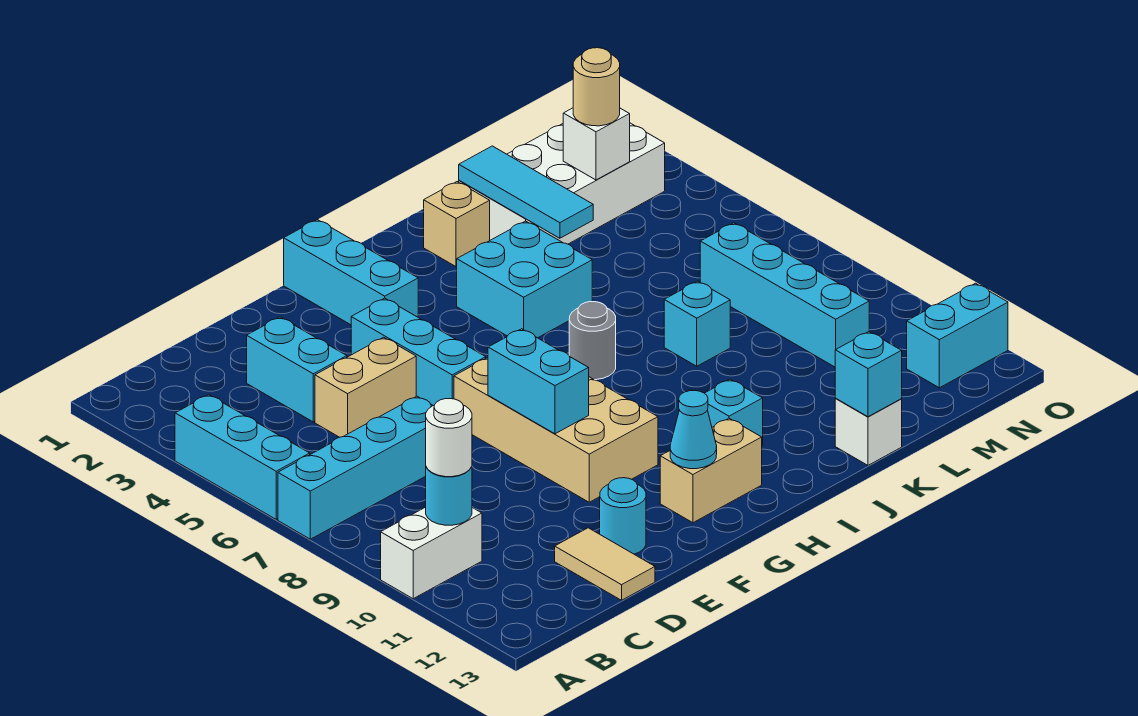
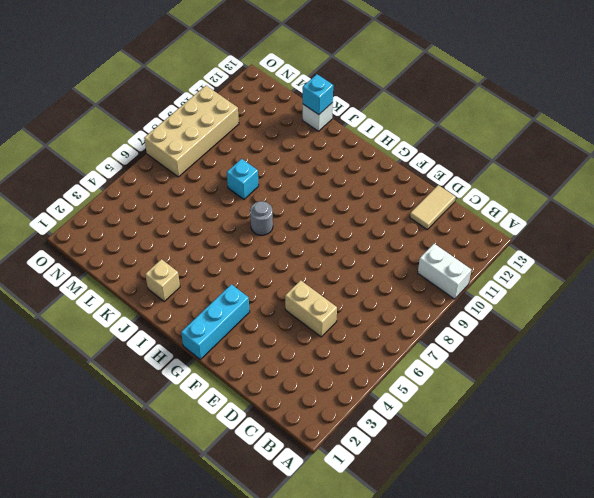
tan brick N7:O10 level 1 -> tan brick F7:G10 level 1
none -> cyan brick A4:A6 level 1
none -> cyan brick A7:D7 level 1
none -> cyan brick D3:D4 level 1

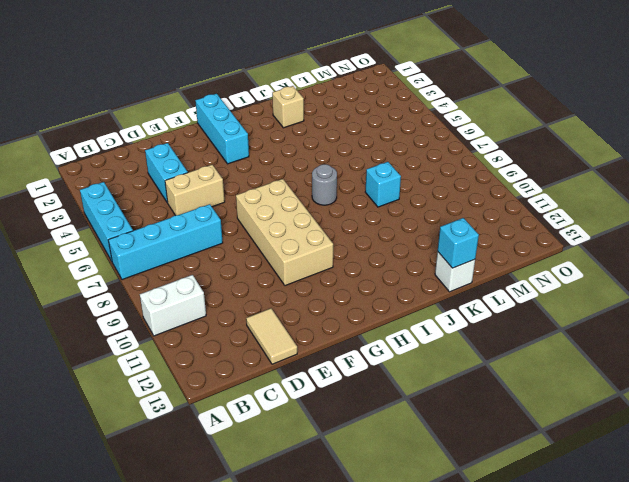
none -> cyan round brick E12 level 1
none -> cyan brick F4:F6 level 1
none -> tan brick G12:H12 level 1

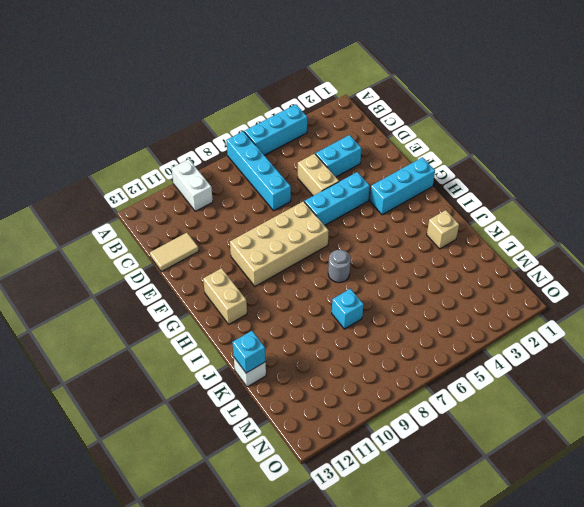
none -> cyan round brick E12 level 1
none -> cyan brick I4:J5 level 1
none -> cyan brick I11 level 1

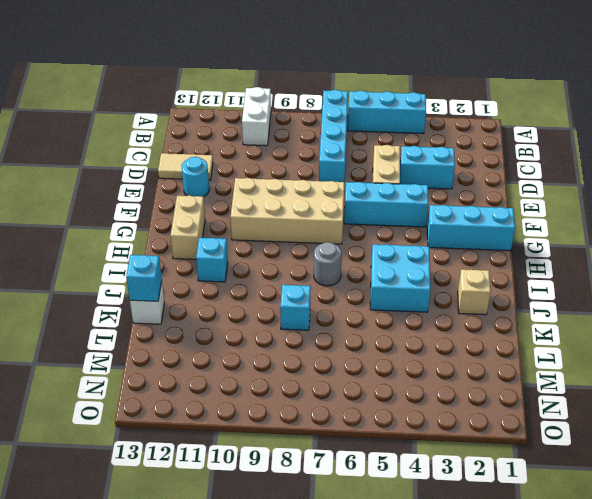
none -> white brick K2:N3 level 1
none -> cyan brick M7:M10 level 1
none -> cyan brick N12:O12 level 1

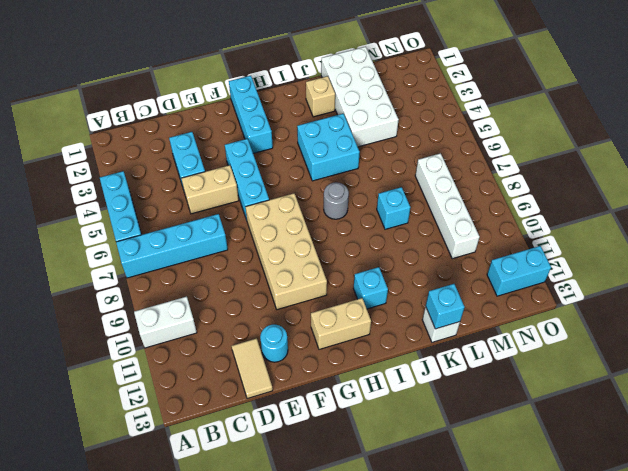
white brick K1:L4 level 1 -> white brick K2:N3 level 1
white brick M7:M10 level 1 -> cyan brick M7:M10 level 1
none -> cyan round brick B10 level 2
none -> cyan brick F8:F9 level 2
none -> cyan cone G12 level 2

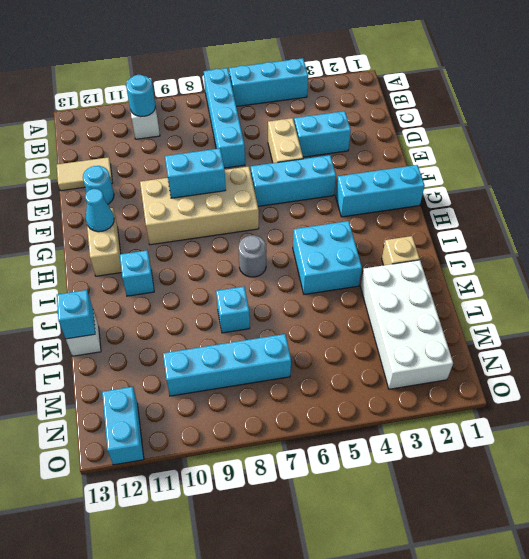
none -> cyan tile K2:K4 level 2
none -> white brick M3 level 2
none -> white round brick B10 level 3

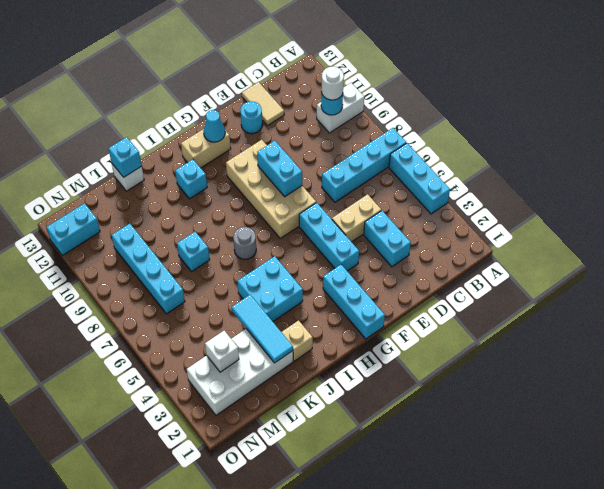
none -> tan round brick M3 level 3

